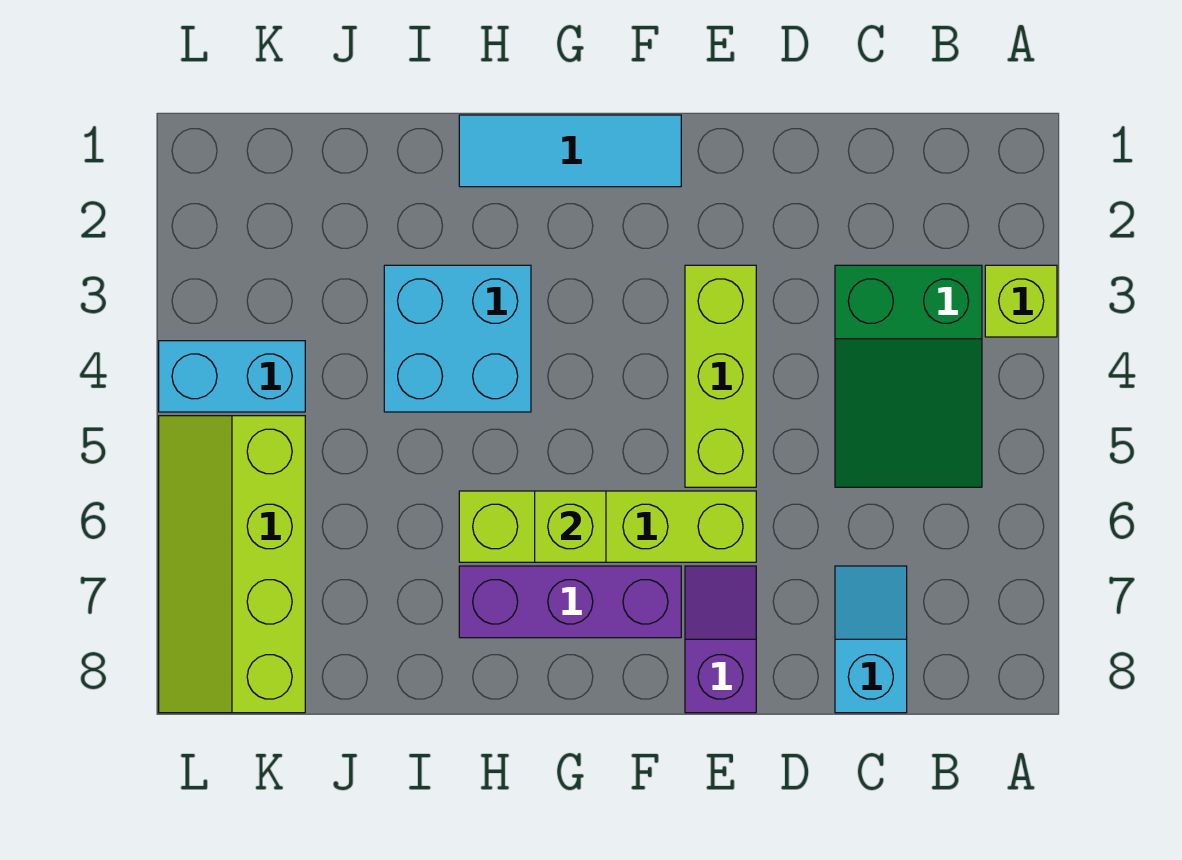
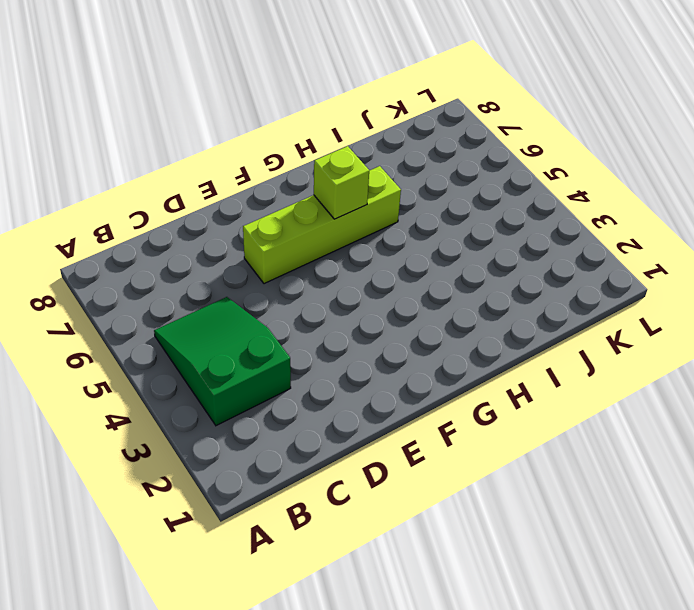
none -> lime brick A3 level 1
none -> cyan slope C7:C8 level 1 top 8
none -> lime brick E3:E5 level 1

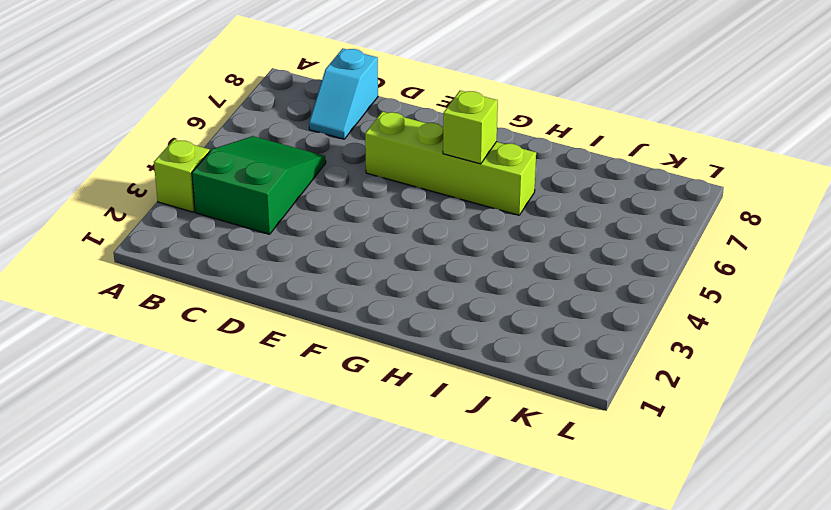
none -> lime brick E3:E5 level 1
none -> purple slope E7:E8 level 1 top 8
none -> cyan tile F1:H1 level 1

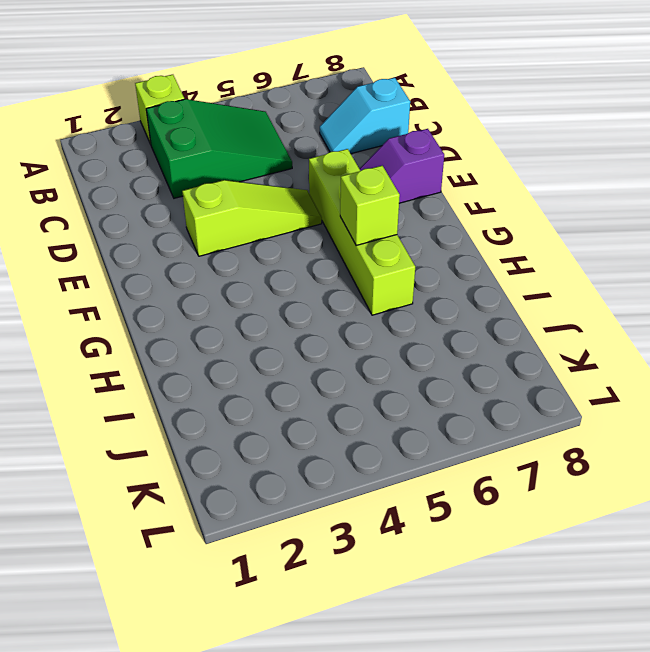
lime slope E3:E5 level 1 top 3 -> lime brick E3:E5 level 1
none -> cyan tile F1:H1 level 1
none -> purple brick F7:H7 level 1
none -> cyan brick H3:I4 level 1

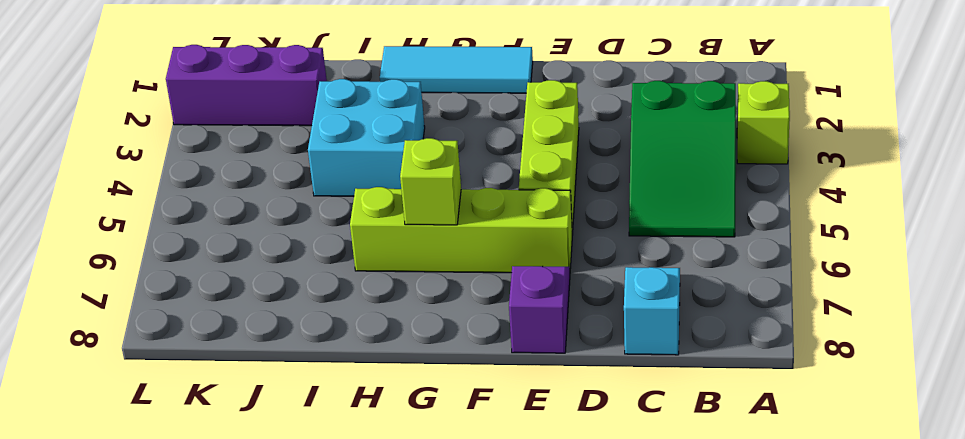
purple brick J2:L2 level 1 -> purple brick F7:H7 level 1
none -> cyan brick K4:L4 level 1
none -> lime slope K5:L8 level 1 top K

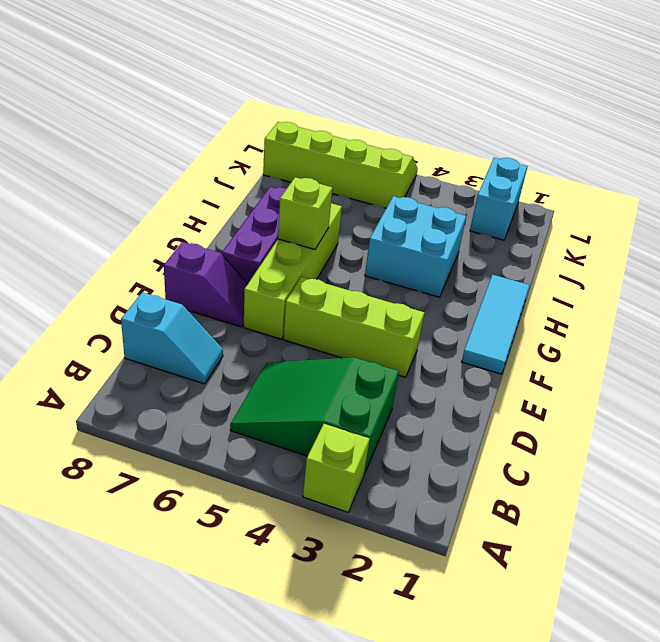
cyan brick K2:L2 level 1 -> cyan brick K4:L4 level 1

